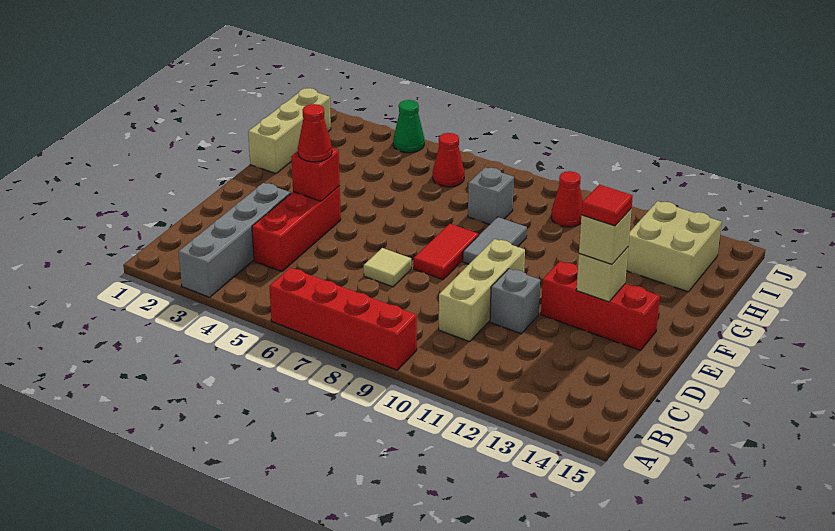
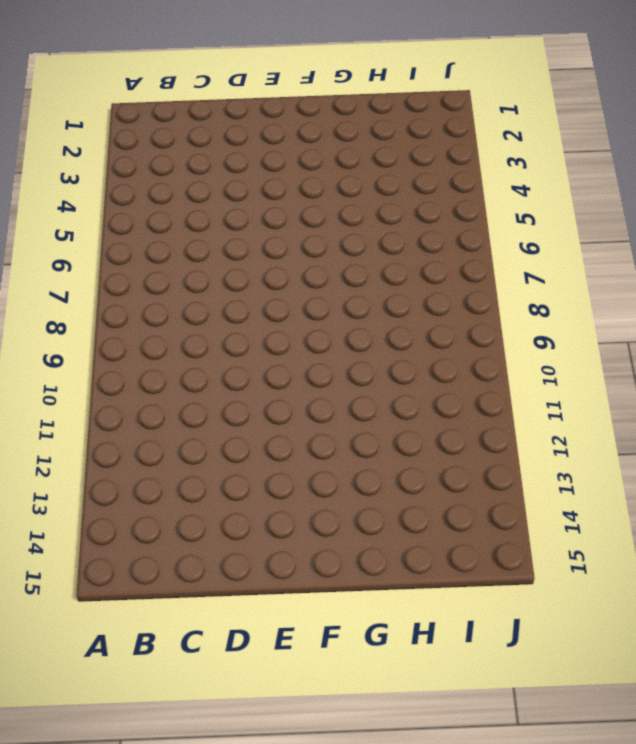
none -> grey brick A3:D3 level 1
none -> red brick A6:A9 level 1
none -> red brick C4:E4 level 1

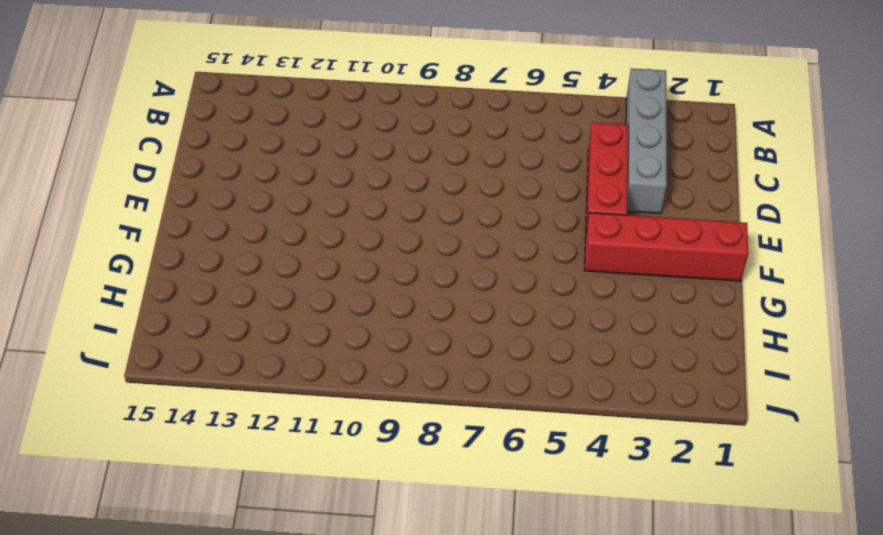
red brick F1:F4 level 1 -> red brick A6:A9 level 1
none -> tan brick C10:E10 level 1
none -> tan tile D7 level 1
none -> grey brick D11 level 1

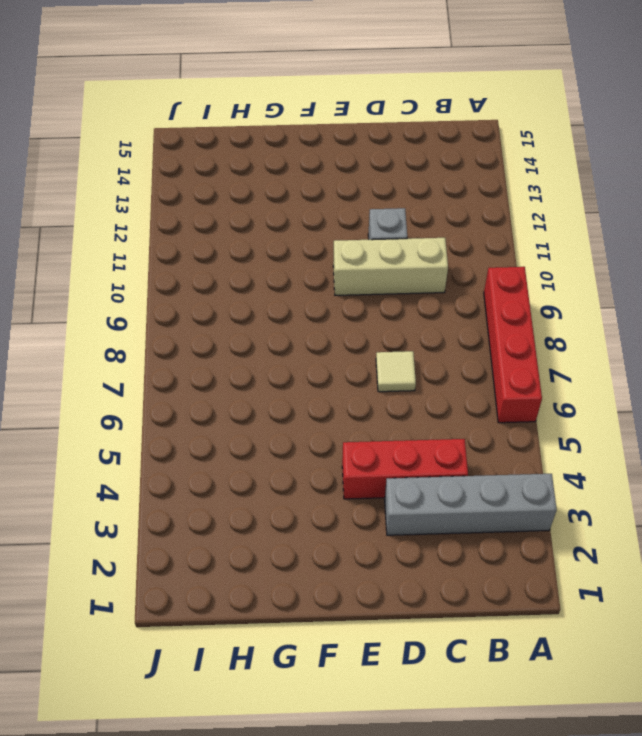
none -> red tile E8:F8 level 1
none -> red brick E12:E14 level 1
none -> grey tile F9:G9 level 1

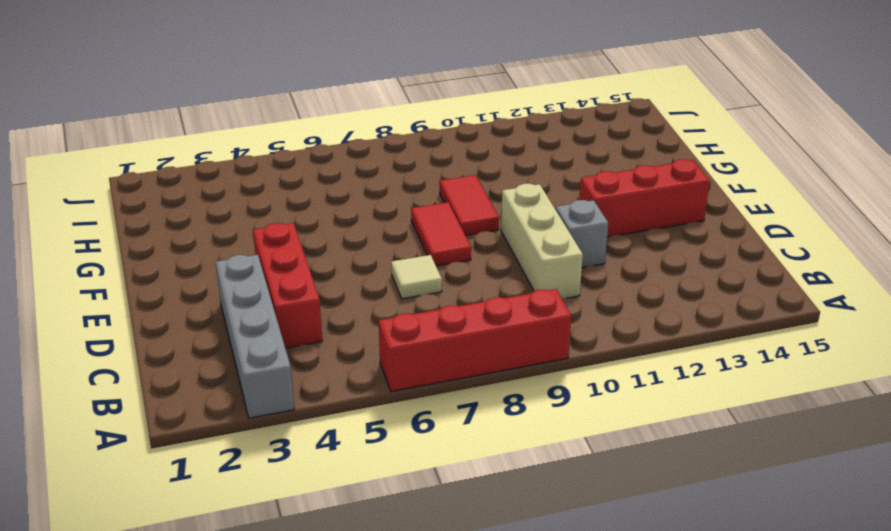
red tile F9:G9 level 1 -> grey tile F9:G9 level 1
none -> tan brick G1:I1 level 1
none -> grey brick H8 level 1
none -> tan brick H13:I14 level 1

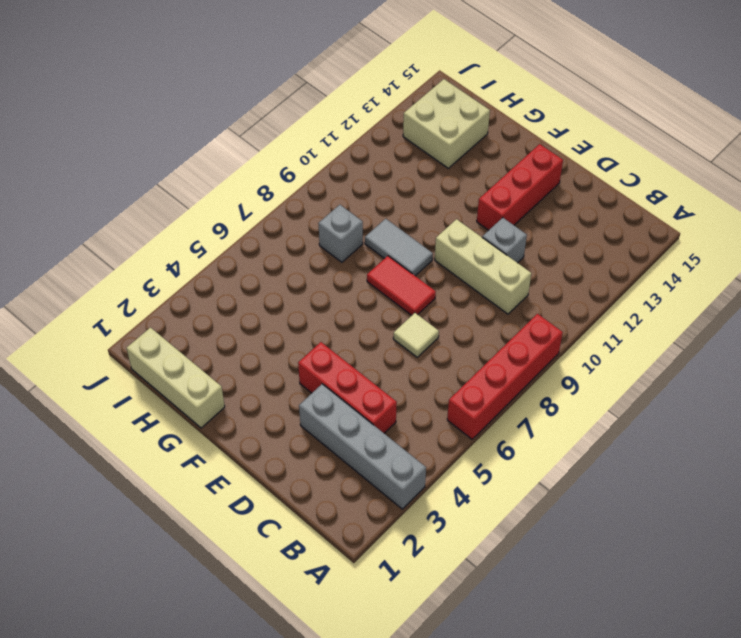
none -> red cone I6 level 1
none -> red cone I10 level 1
none -> green cone J4 level 1

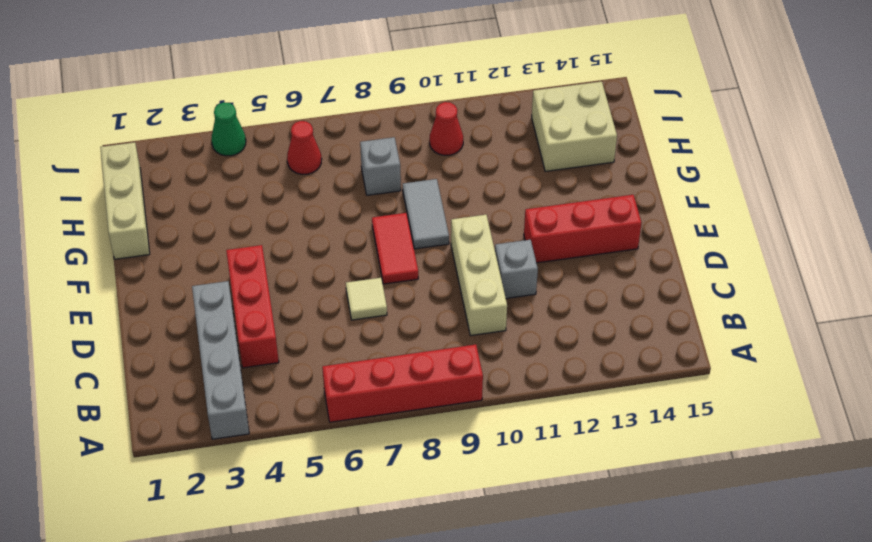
none -> red brick E4 level 2
none -> tan brick E13 level 2
none -> red cone E4 level 3

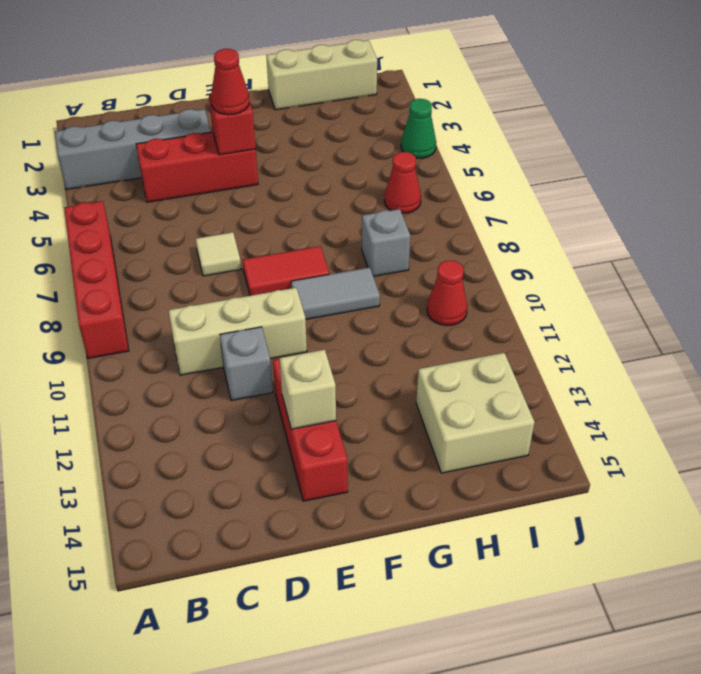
none -> tan brick E13 level 3
none -> red tile E13 level 4

